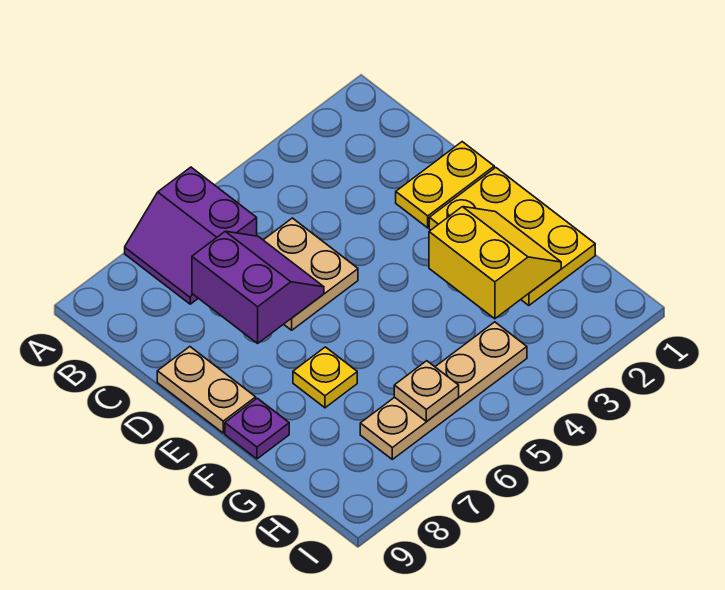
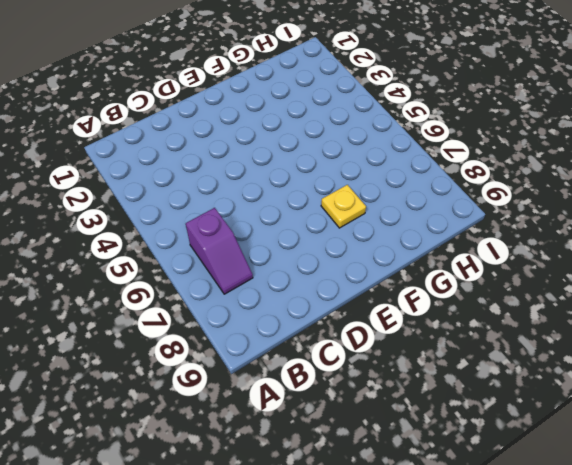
purple slope B6:B7 level 1 top 6 -> purple slope A6:B7 level 1 top 6
none -> tan plate C5:D6 level 1
none -> yellow plate D1:D2 level 1

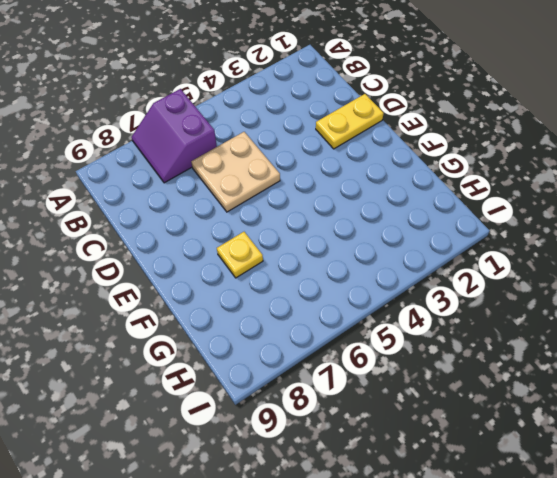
none -> tan plate D9:E9 level 1
none -> yellow plate E1:G2 level 1

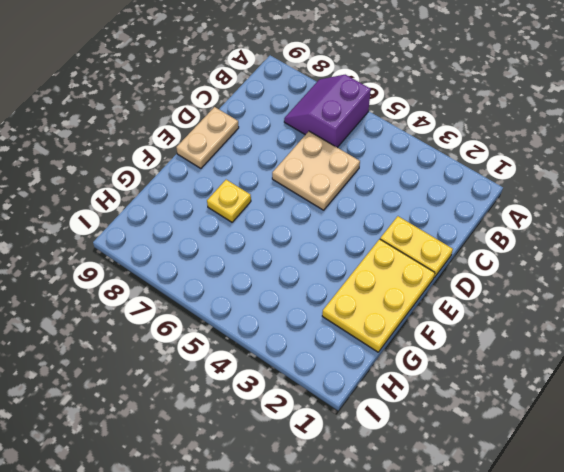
none -> purple plate F9 level 1
none -> tan plate H4:H7 level 1

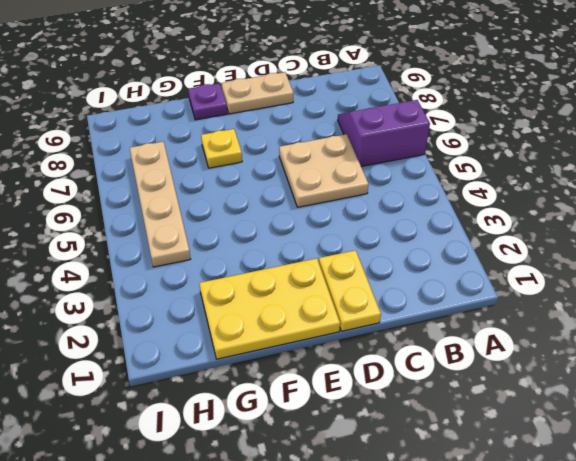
none -> purple slope C6:D7 level 2 top 7
none -> yellow slope F2:G3 level 2 top 3

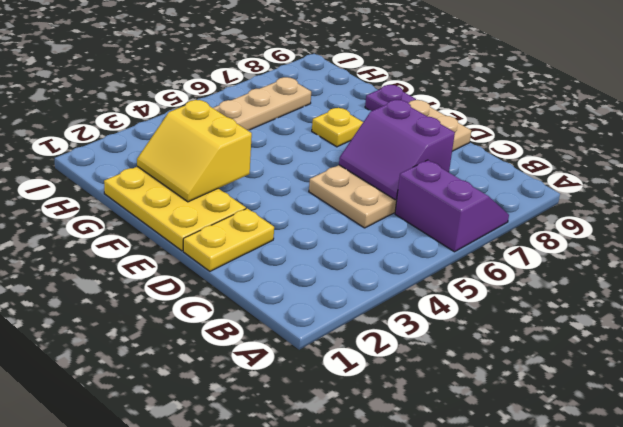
none -> tan plate H6 level 2

